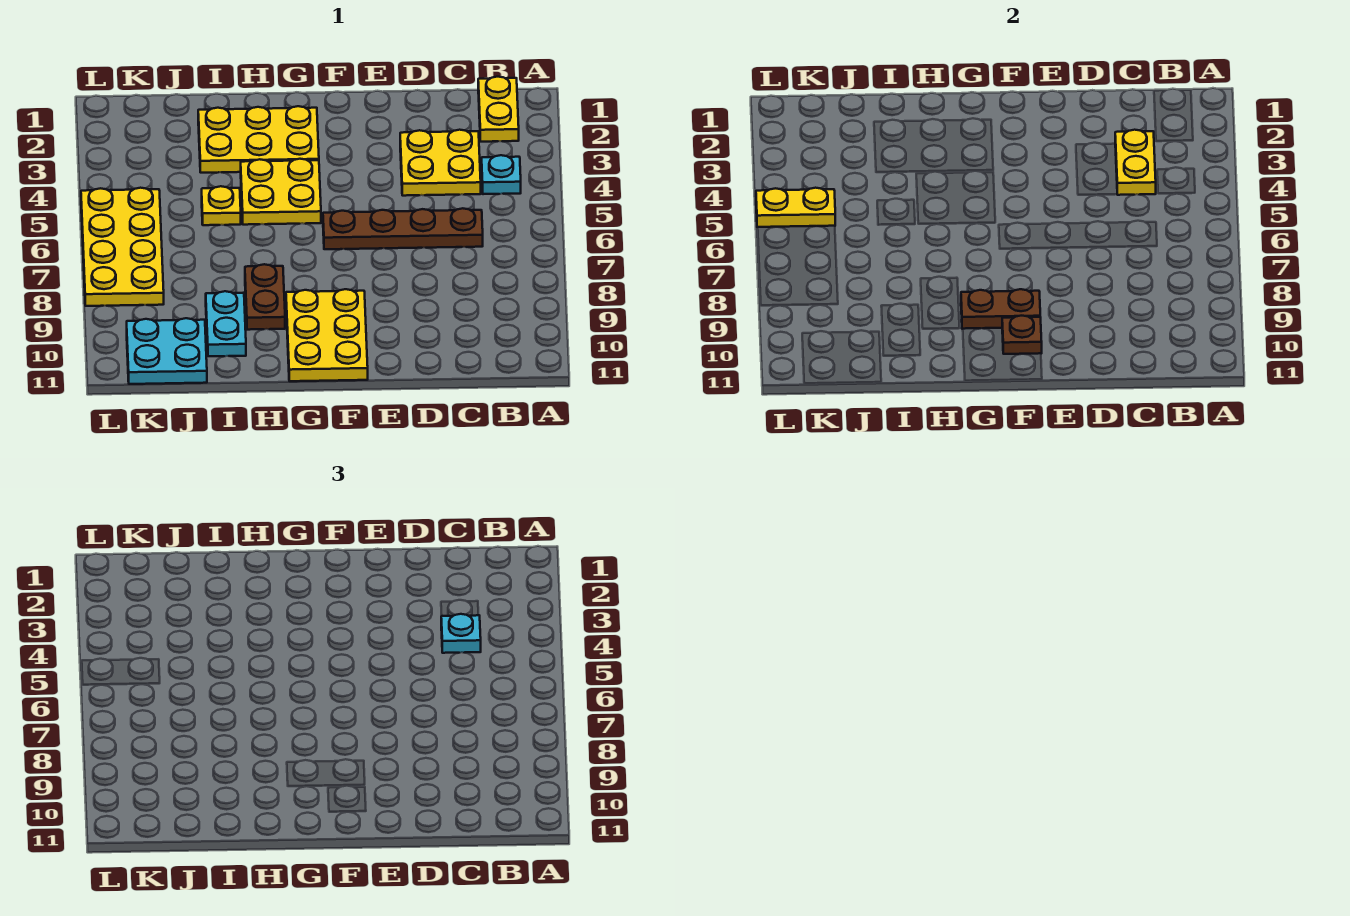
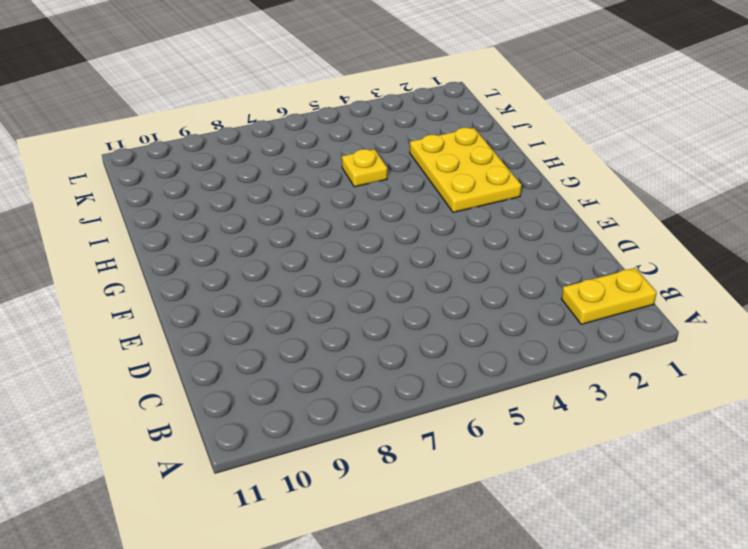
none -> cyan plate B4 level 1
none -> yellow plate C3:D4 level 1
none -> brown plate C6:F6 level 1

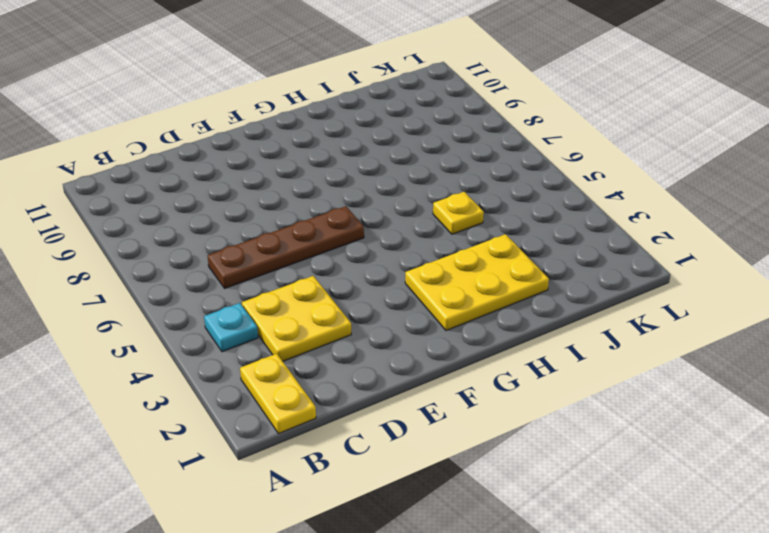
none -> yellow plate F9:G11 level 1
none -> yellow plate G4:H5 level 1
none -> brown plate H8:H9 level 1

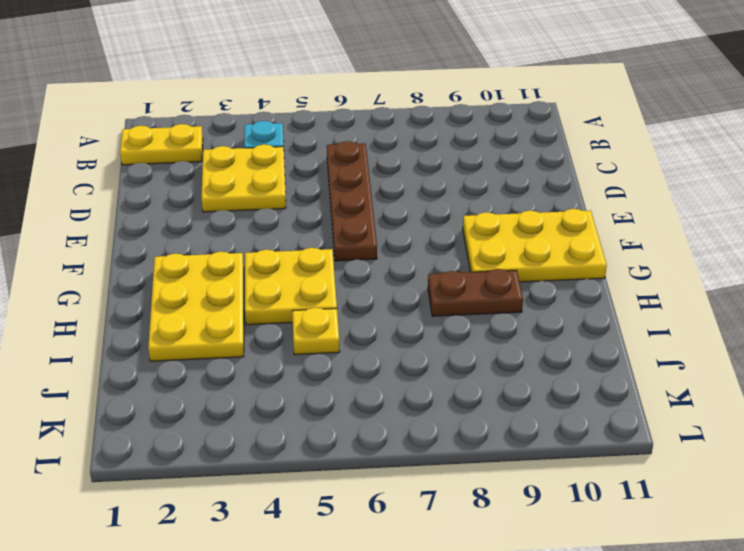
none -> cyan plate I9:I10 level 1
none -> cyan plate J10:K11 level 1
none -> yellow plate K5:L8 level 1

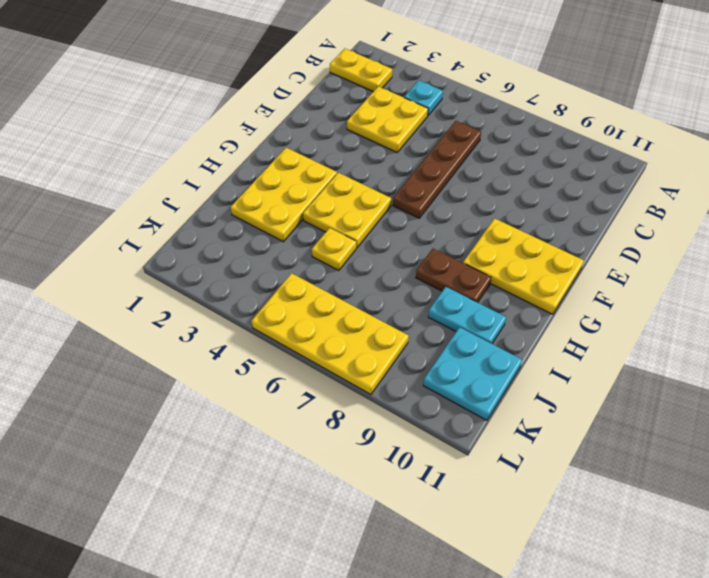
none -> yellow plate C3:C4 level 2
none -> brown plate F9:G9 level 2
none -> brown plate F10 level 2

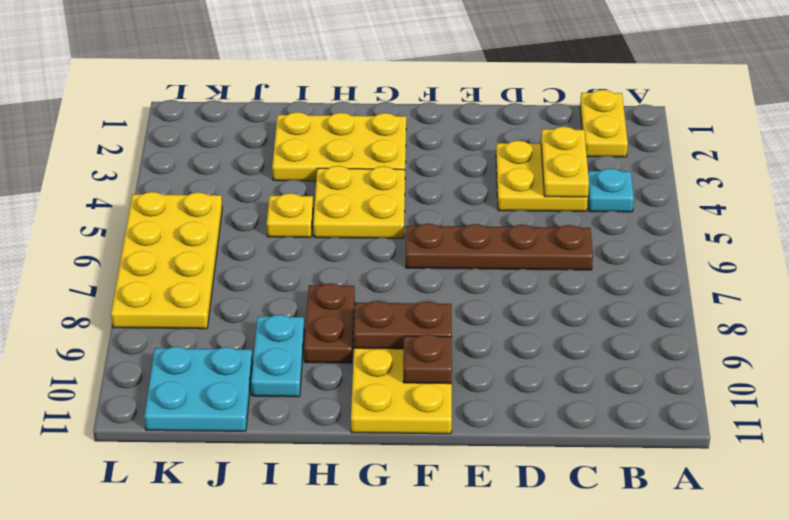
none -> yellow plate K5:L5 level 2
none -> cyan plate C4 level 3

